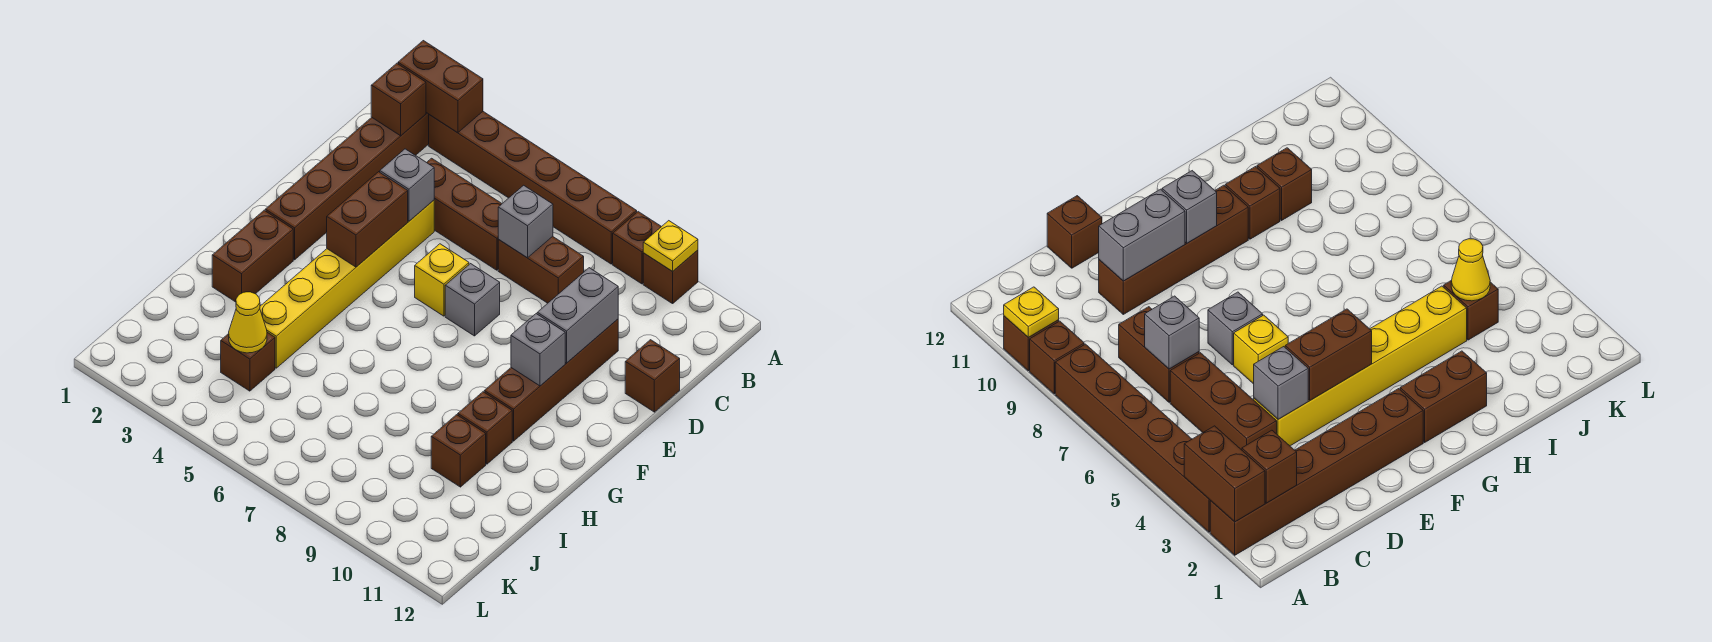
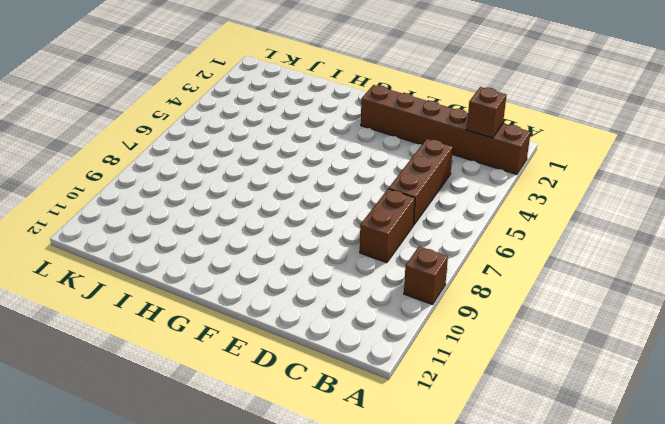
none -> brown brick A3:A8 level 1
none -> brown brick A10 level 1
none -> yellow brick D4:I4 level 1

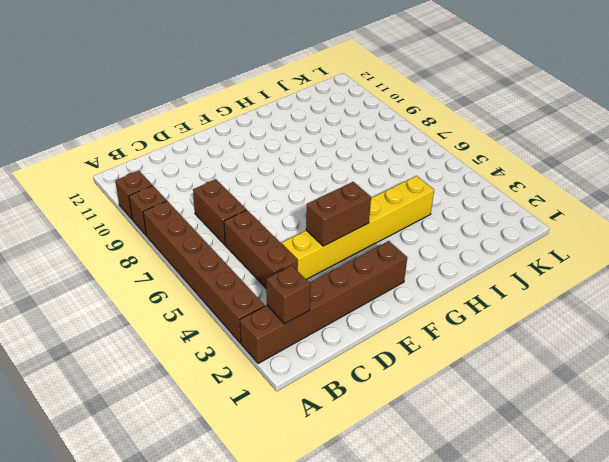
none -> brown brick D10:G10 level 1
none -> brown brick D12 level 1
none -> yellow brick E6 level 1

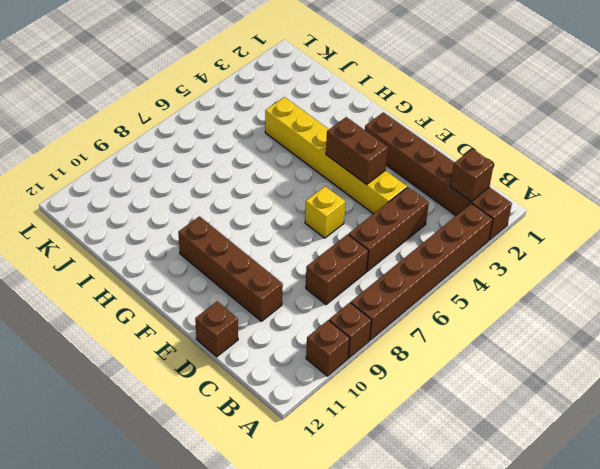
none -> grey brick E7 level 1
none -> brown brick G2:H2 level 1
none -> brown brick H10 level 1

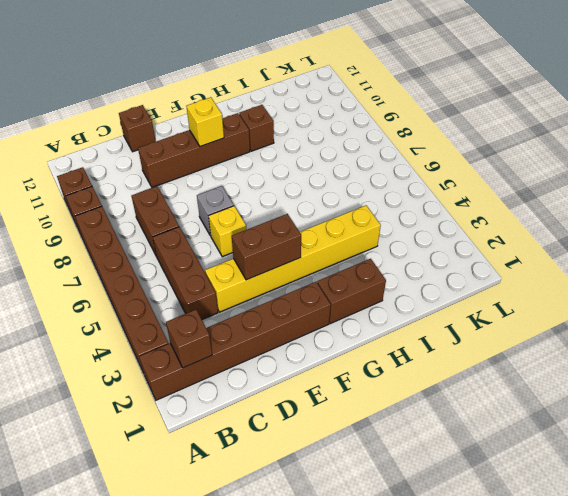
yellow brick F10 level 2 -> grey brick F10 level 2
none -> brown brick I10 level 1
none -> brown brick J4 level 1
none -> brown brick A2:A3 level 2

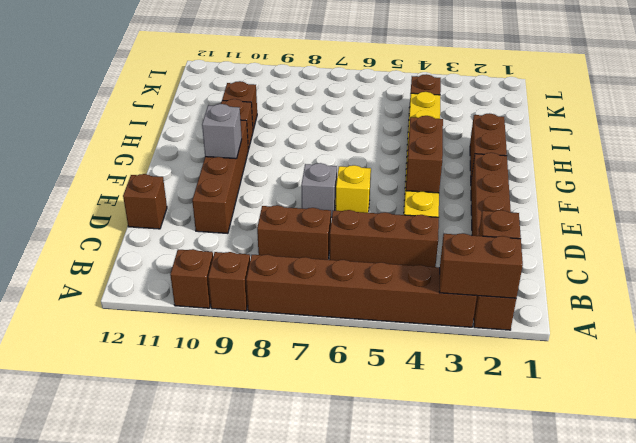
none -> yellow plate A10 level 2
none -> grey brick C7 level 2
none -> grey brick D4 level 2

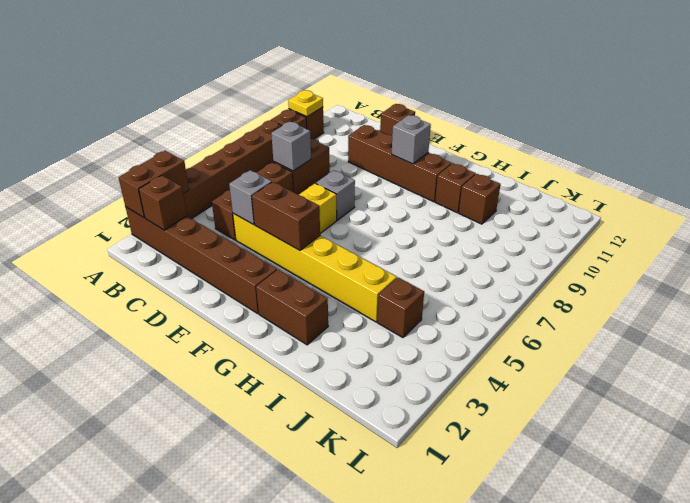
none -> grey brick D10:E10 level 2
none -> yellow cone J4 level 2

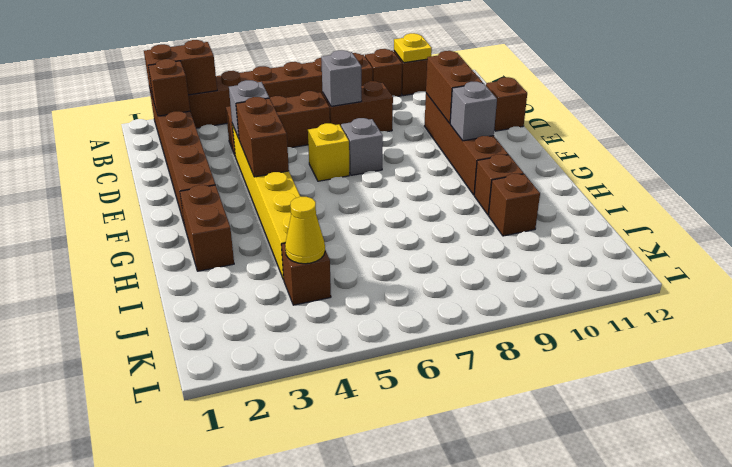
brown brick D10:E10 level 2 -> grey brick D10:E10 level 2

